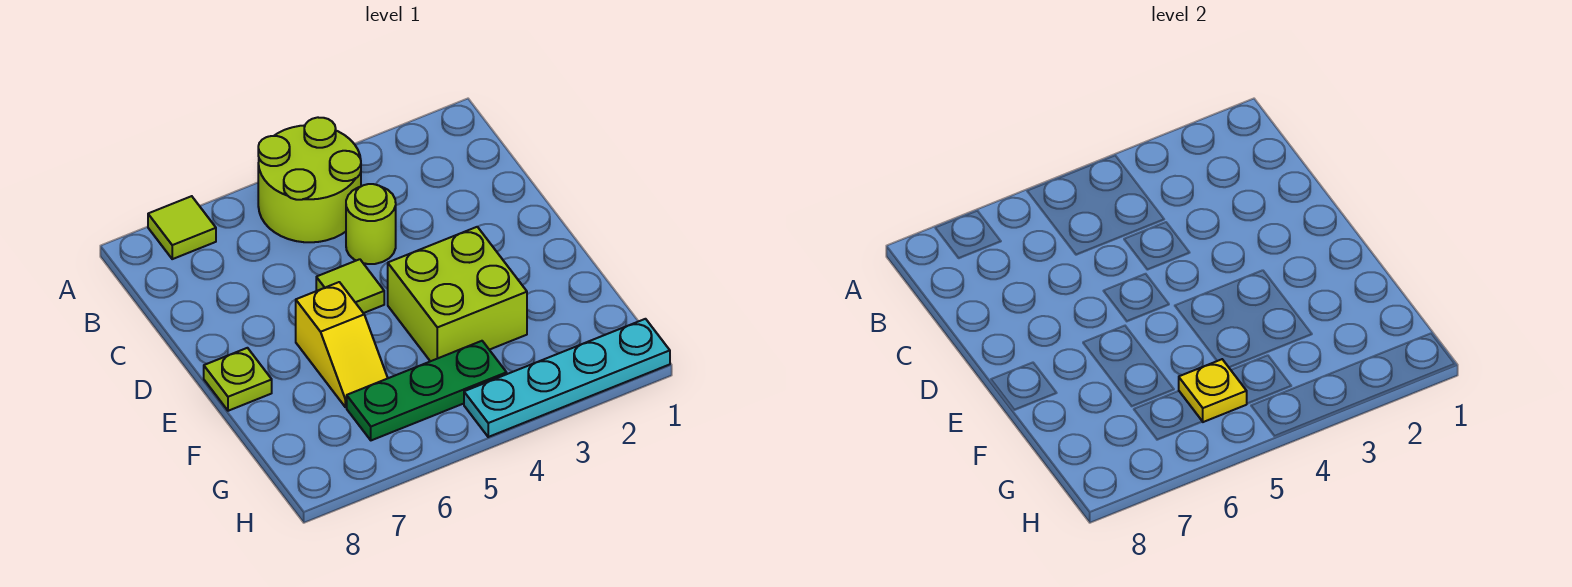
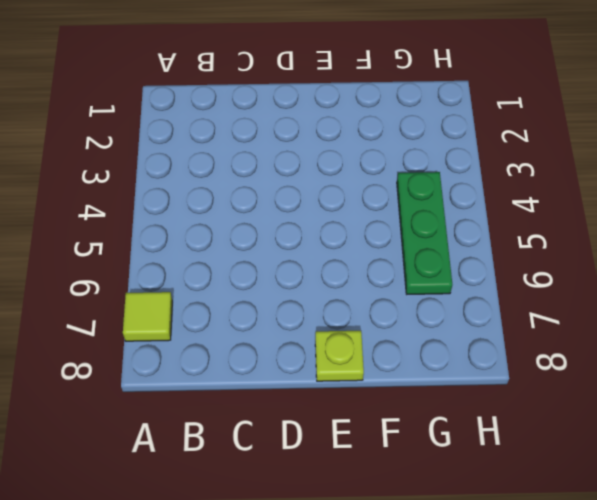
none -> lime round brick A4:B5 level 1
none -> lime round brick C4 level 1

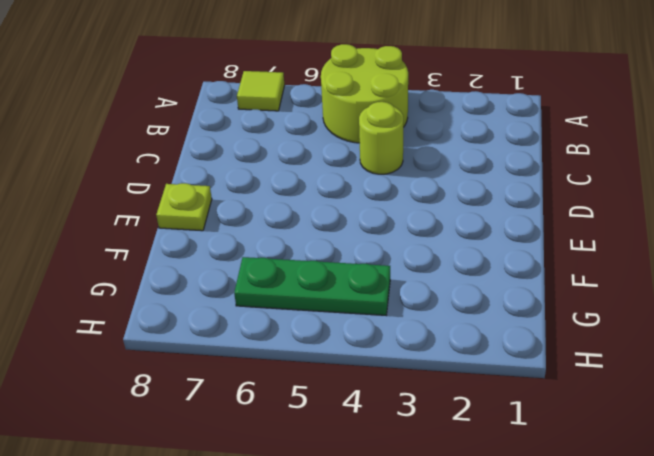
none -> lime tile D5 level 1
none -> lime brick E3:F4 level 1

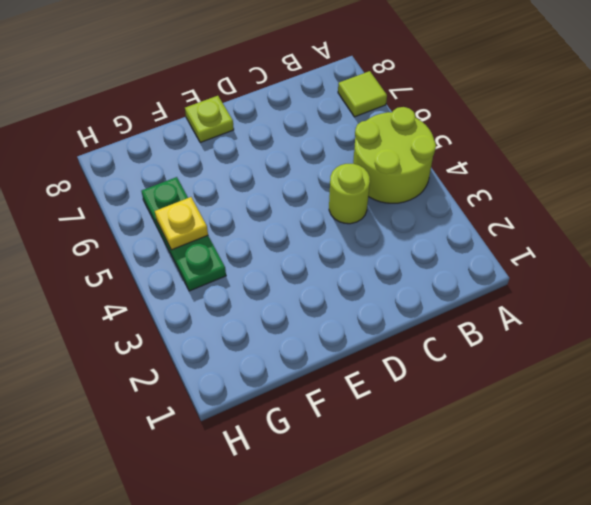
none -> lime tile D5 level 1
none -> lime brick E3:F4 level 1

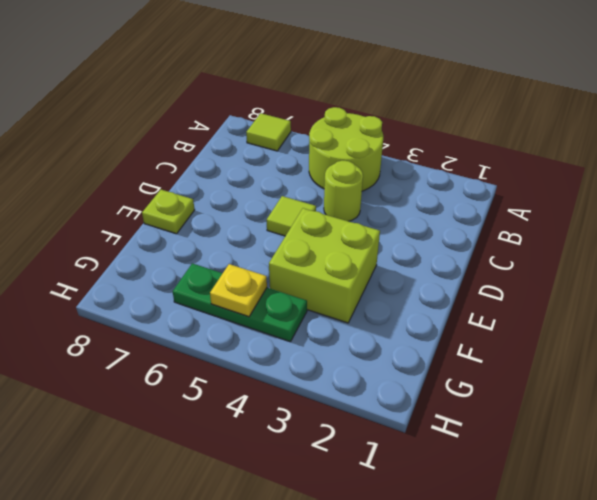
none -> yellow slope E6:F6 level 1 top E
none -> cyan plate H1:H4 level 1

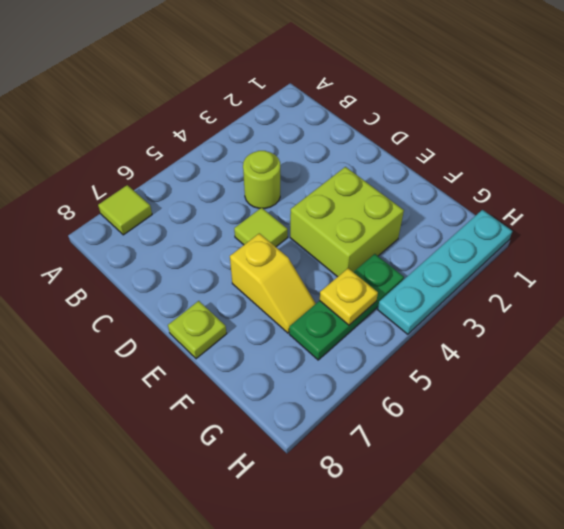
none -> lime round brick A4:B5 level 1

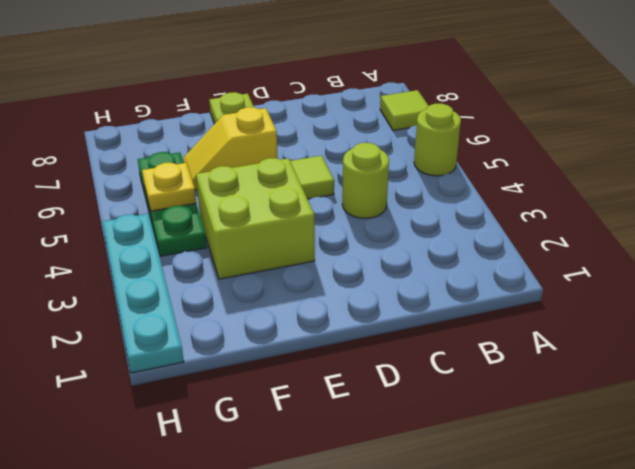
lime round brick A5 level 1 -> lime round brick A4:B5 level 1

